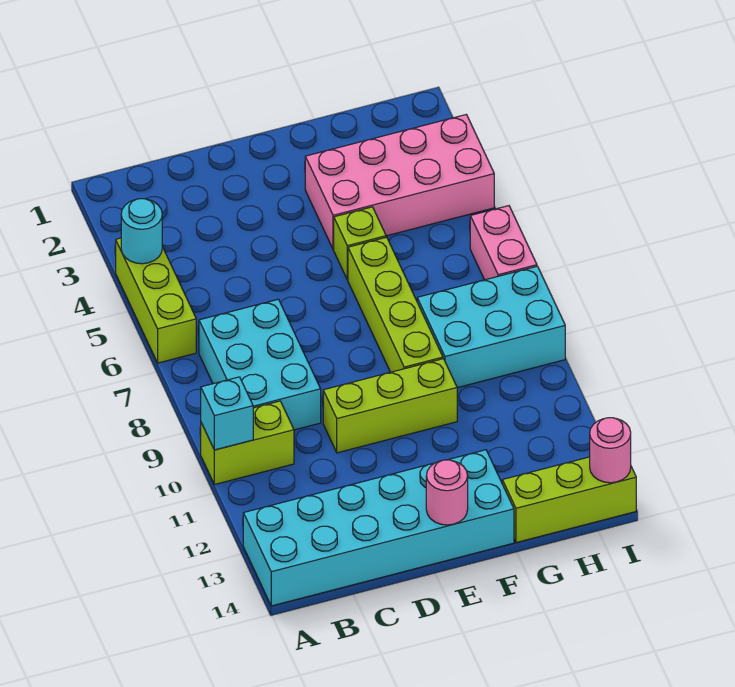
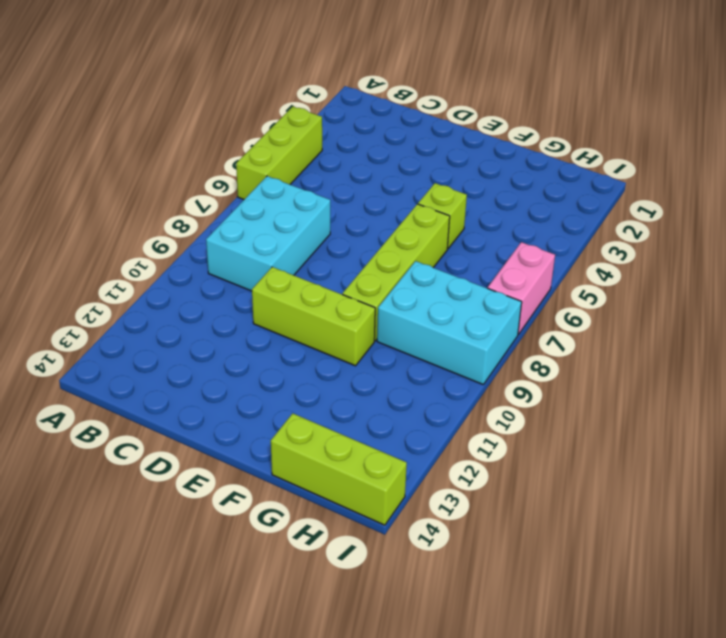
none -> lime brick A10:B10 level 1
none -> cyan brick A13:F14 level 1
none -> pink brick F3:I4 level 1

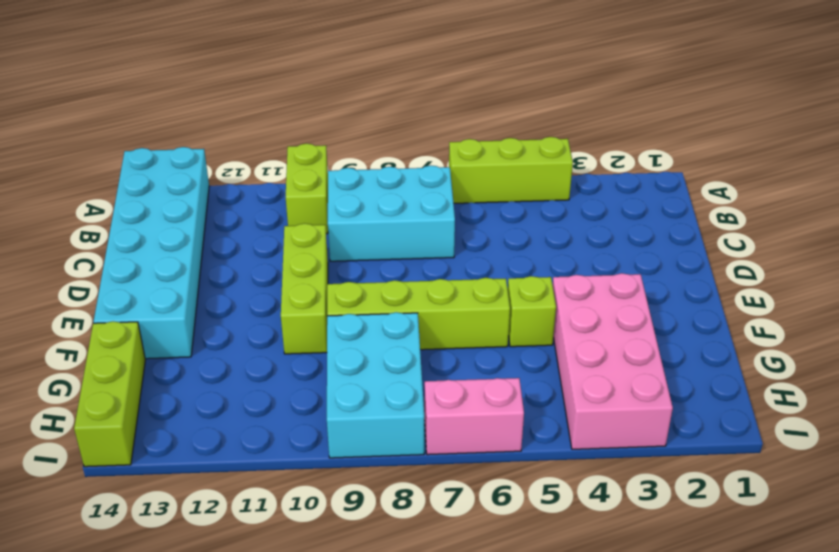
none -> cyan round brick A4 level 2
none -> cyan brick A10 level 2
none -> pink round brick E14 level 2

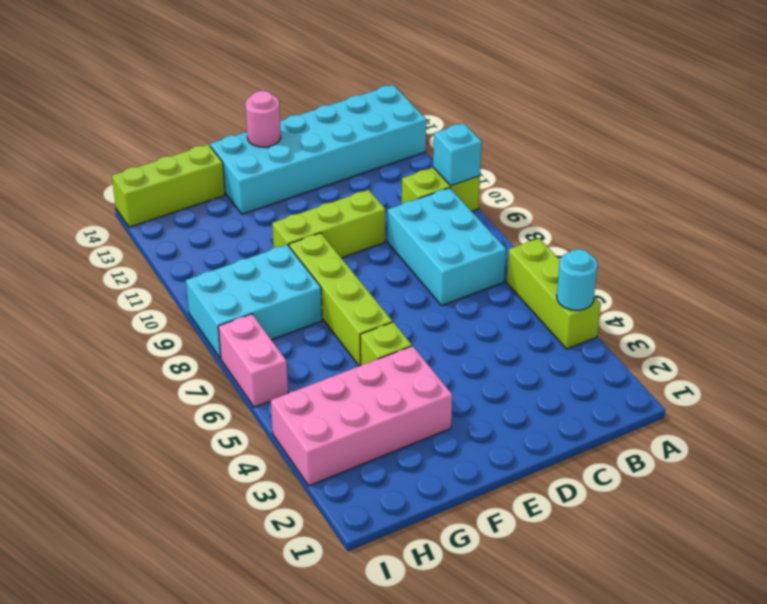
none -> pink round brick I14 level 2

